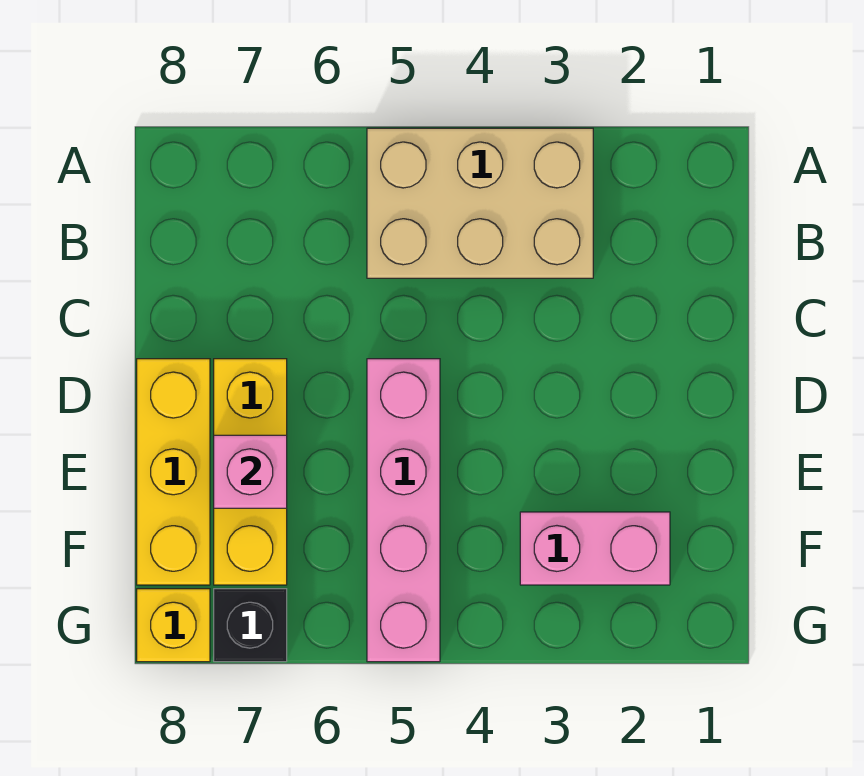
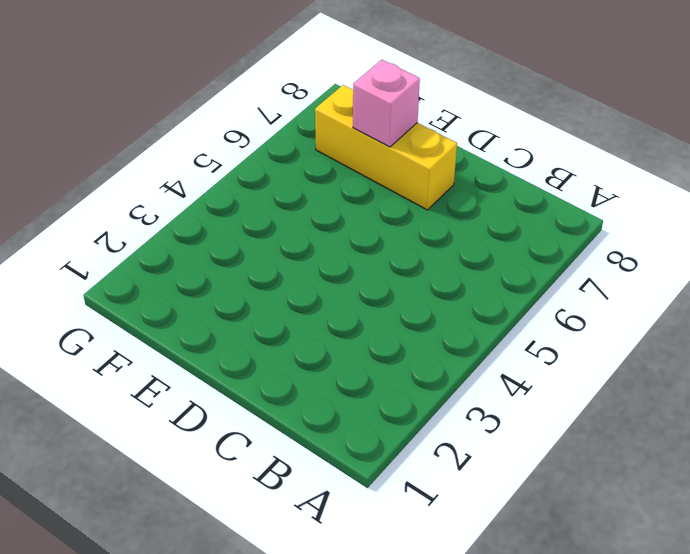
none -> tan brick A3:B5 level 1
none -> pink brick D5:G5 level 1

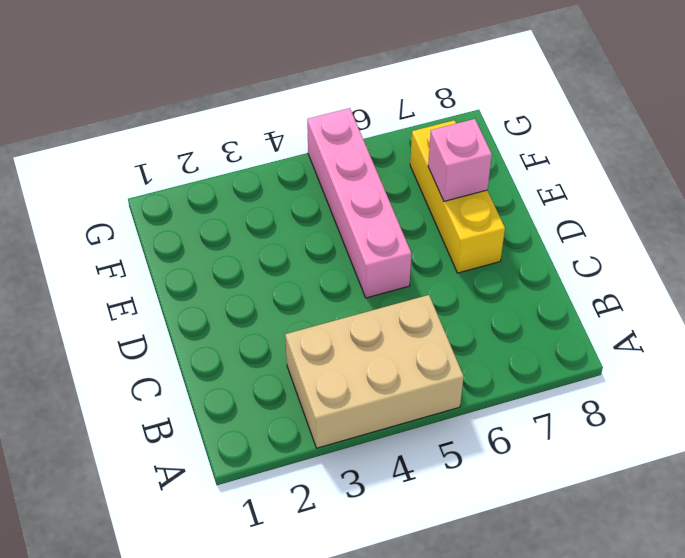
none -> yellow brick D8:F8 level 1
none -> pink brick F2:F3 level 1

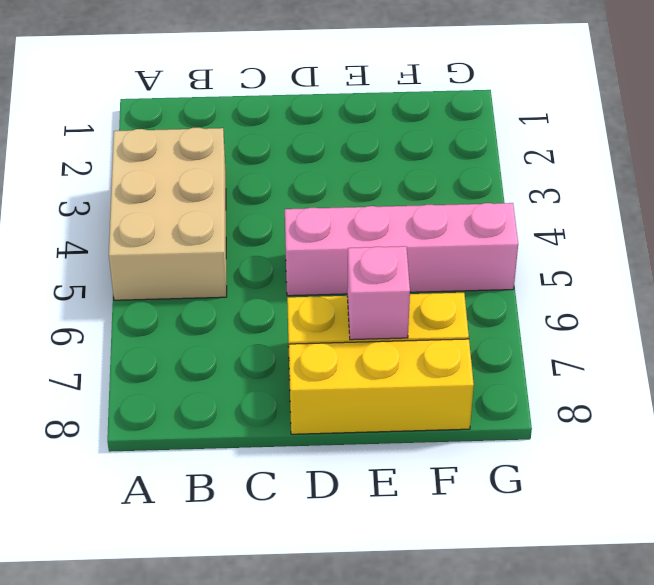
none -> pink brick F2:F3 level 1
none -> black brick G7 level 1

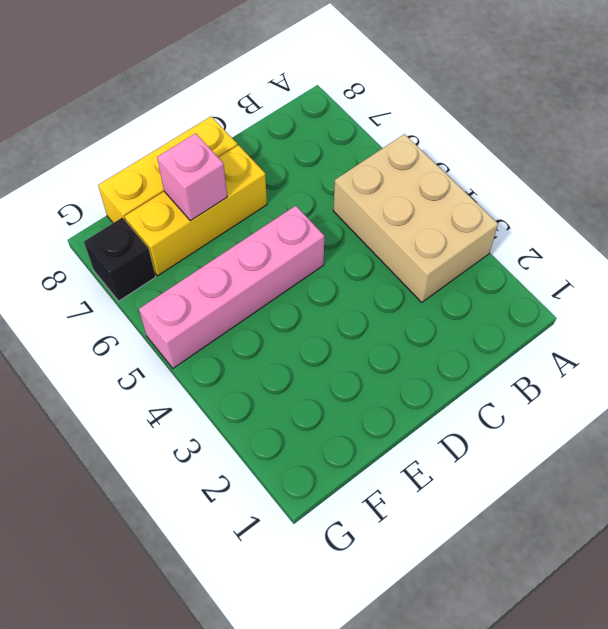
none -> pink brick F2:F3 level 1
none -> yellow brick G8 level 1

